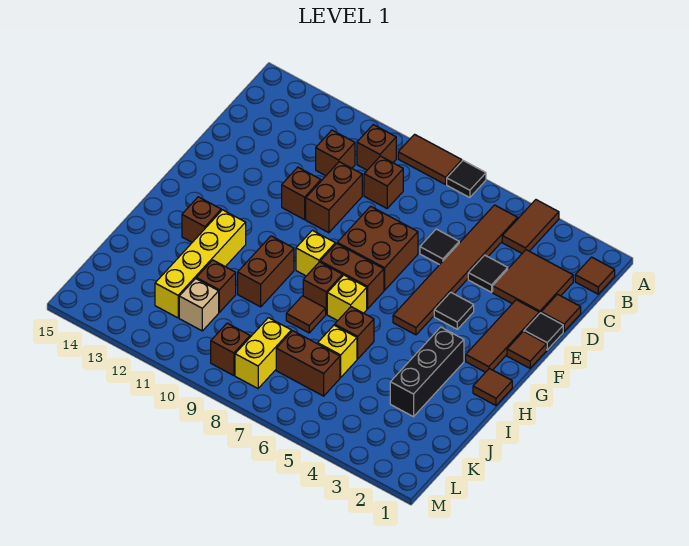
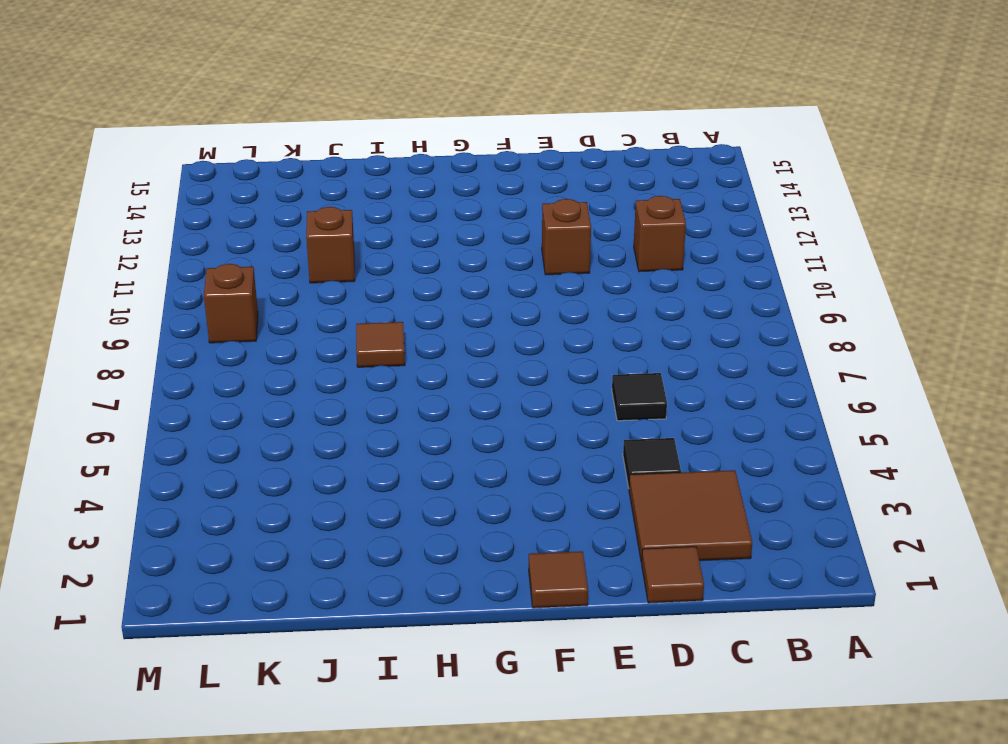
none -> brown tile A4:B4 level 1
none -> black tile A7 level 1
none -> brown tile A8:A9 level 1
none -> brown tile B1 level 1

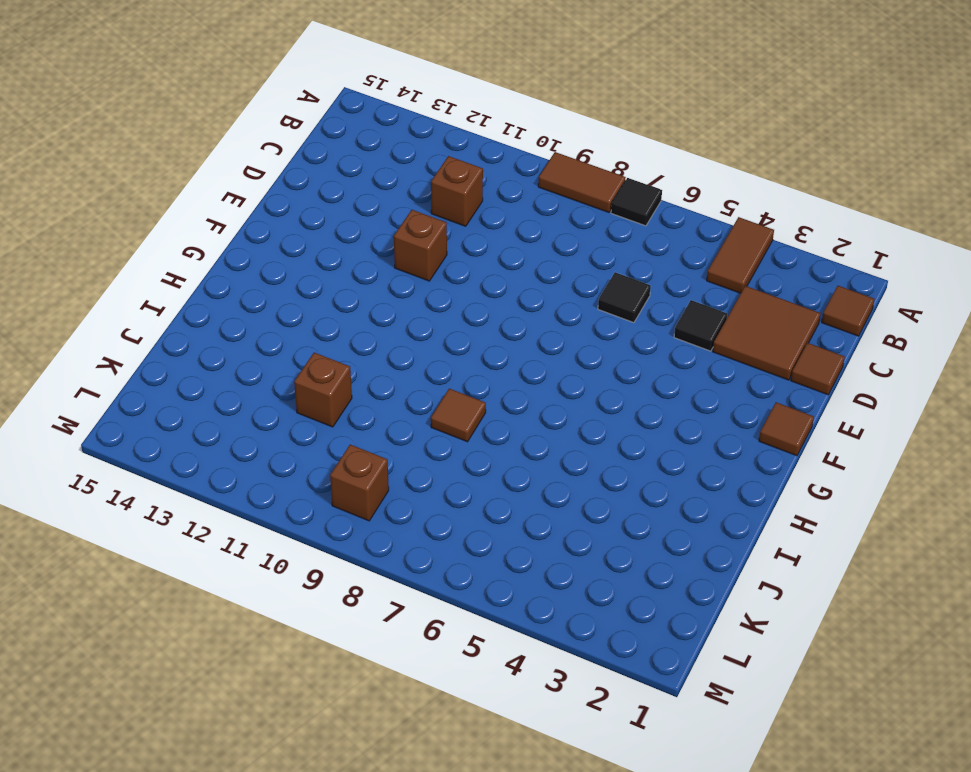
none -> brown tile B5:G5 level 1
none -> brown brick B10 level 1
none -> brown brick C9 level 1
none -> brown brick D10:E10 level 1

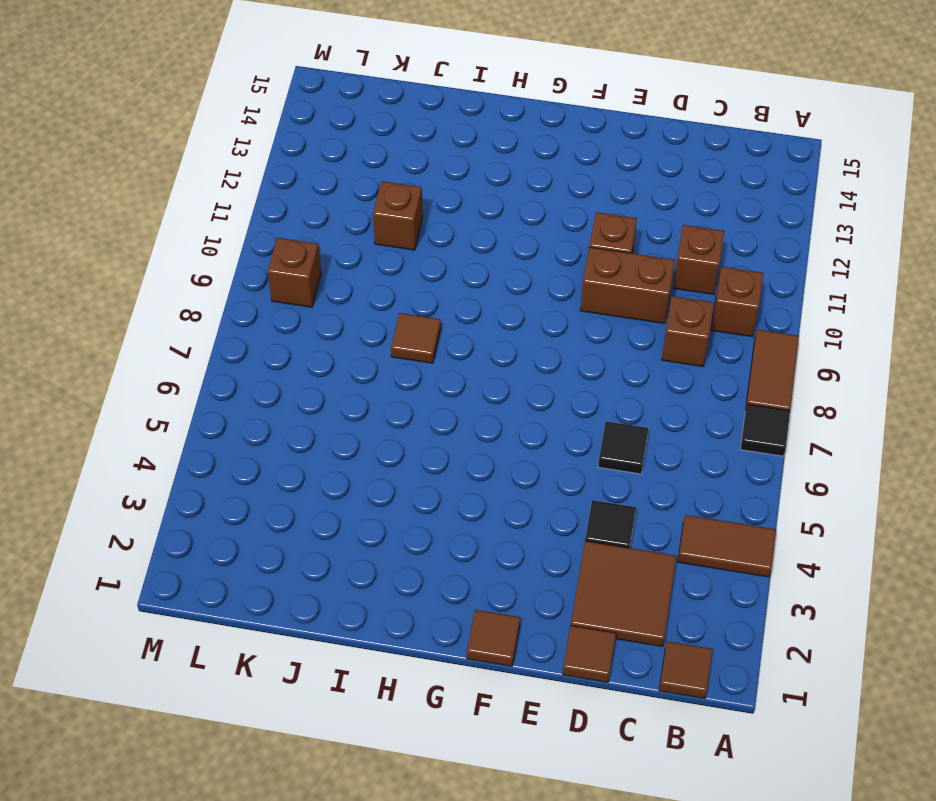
none -> brown tile B5:G5 level 1
none -> black tile E1 level 1
none -> brown tile E2:G2 level 1
none -> brown brick E7:F8 level 1

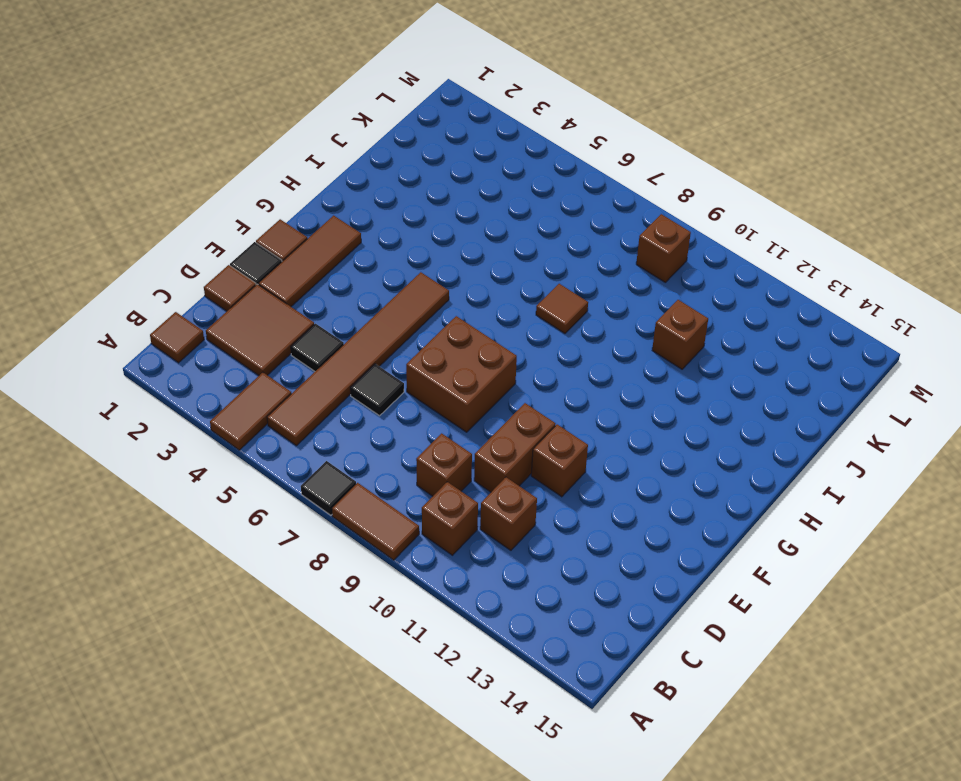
none -> black tile F4 level 1
none -> brown brick G7:G8 level 1
none -> yellow brick G9 level 1
none -> brown tile H1 level 1

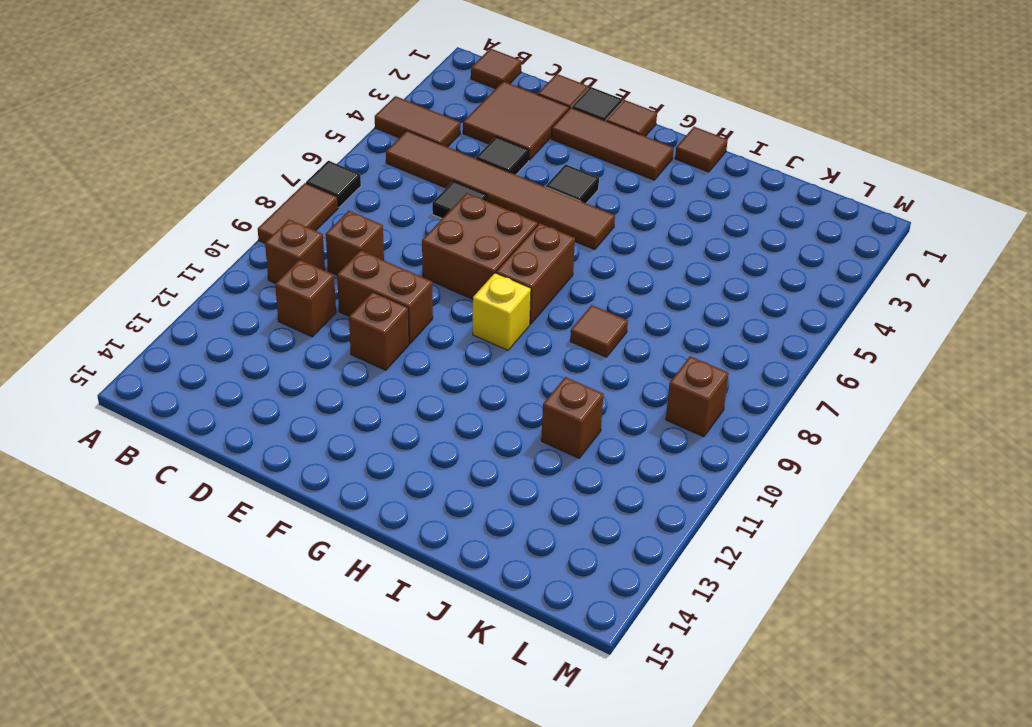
none -> black brick H3:J3 level 1
none -> yellow brick H7 level 1
none -> brown brick H8 level 1
none -> brown brick H10:I10 level 1

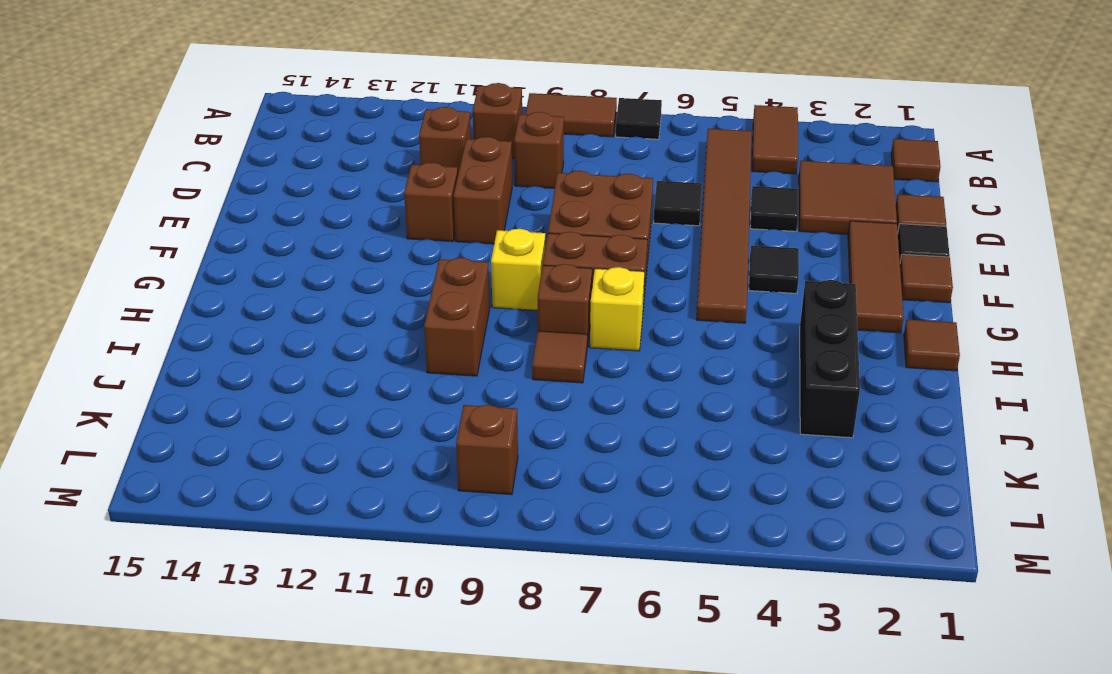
none -> yellow brick H12:K12 level 1
none -> brown brick H13 level 1
none -> brown brick I6 level 1
none -> yellow brick J6 level 1

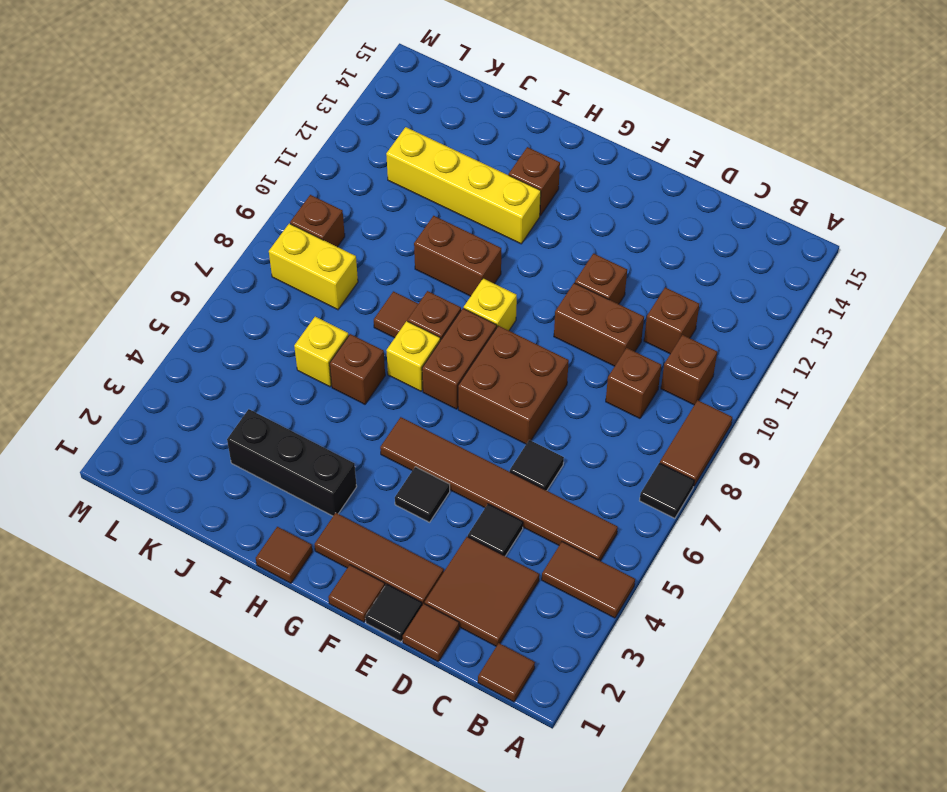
none -> brown brick J11 level 1
none -> brown brick K6:K7 level 1
none -> tan brick K11 level 1

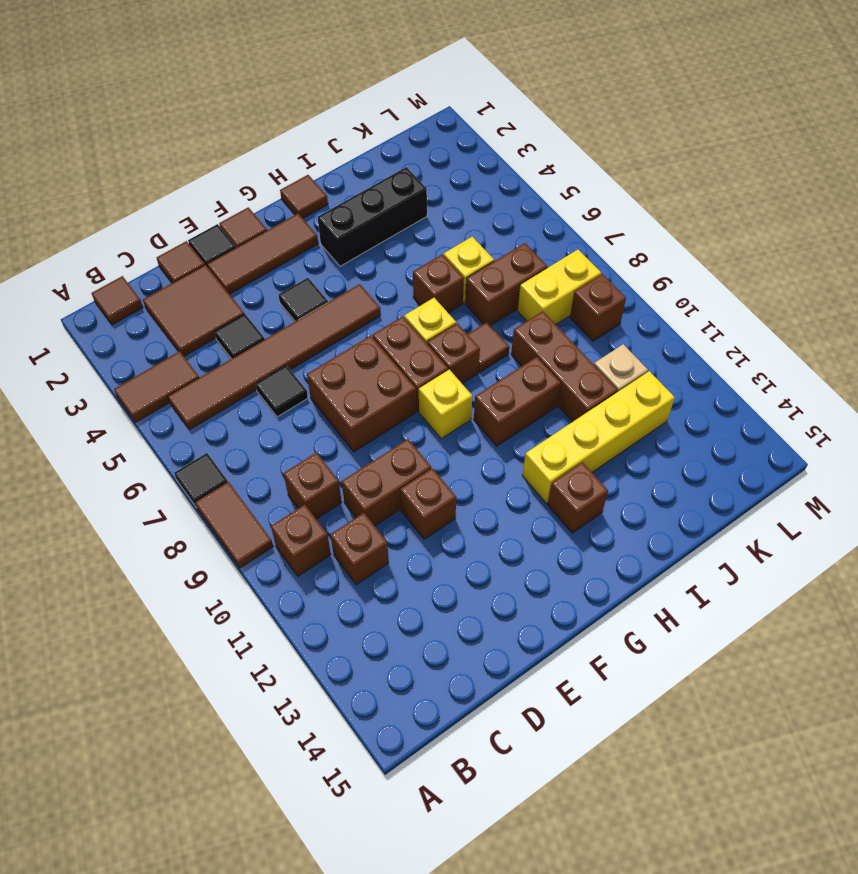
brown brick J7:K7 level 1 -> brown brick K6:K7 level 1
brown brick J9:J11 level 1 -> brown brick J11 level 1

